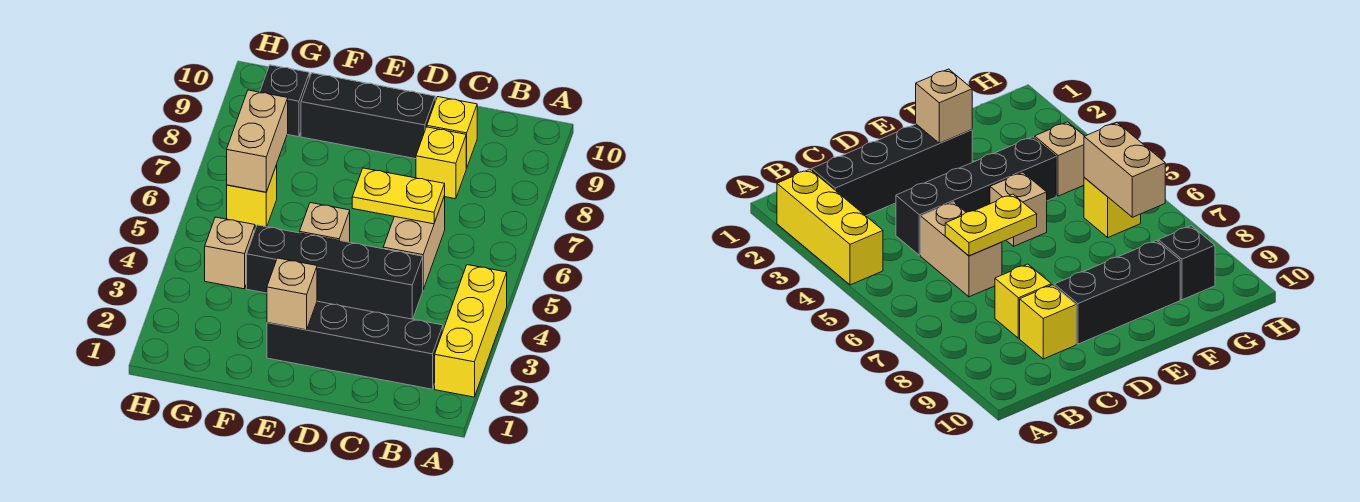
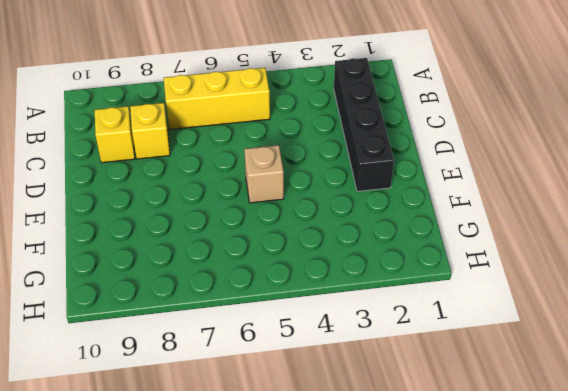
yellow brick B5:B7 level 1 -> yellow brick A2:A4 level 1
none -> black brick C4:F4 level 1
none -> tan brick C5:C6 level 1
none -> black brick D9:F9 level 1

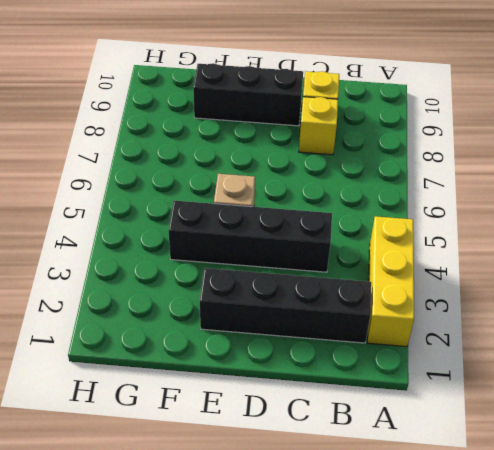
none -> tan brick C5:C6 level 1
none -> tan brick G4 level 1
none -> yellow brick G6 level 1

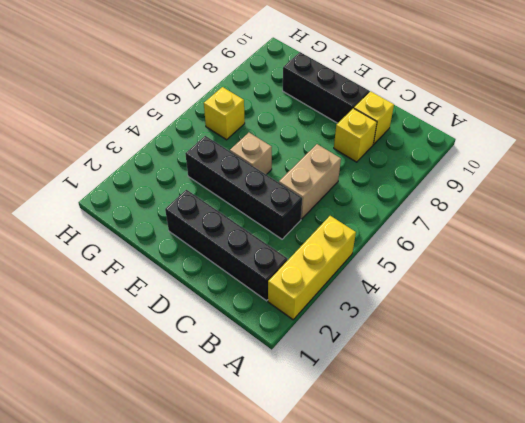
none -> tan brick G4 level 1
none -> black brick G9 level 1
none -> yellow plate C6:D6 level 2

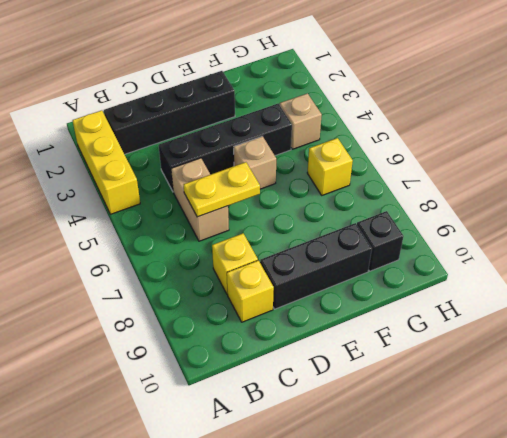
none -> tan brick E2 level 2
none -> tan brick G6:G7 level 2

